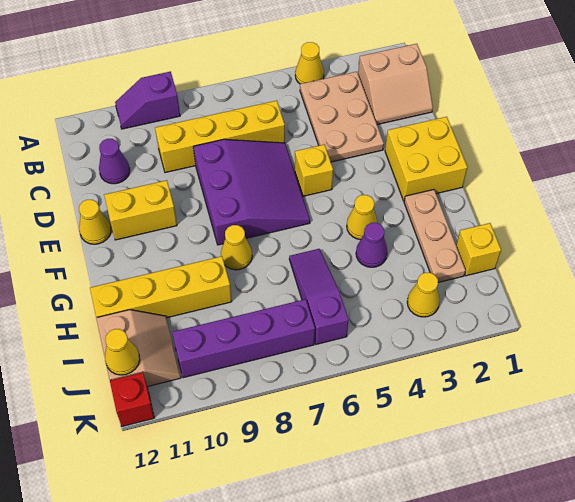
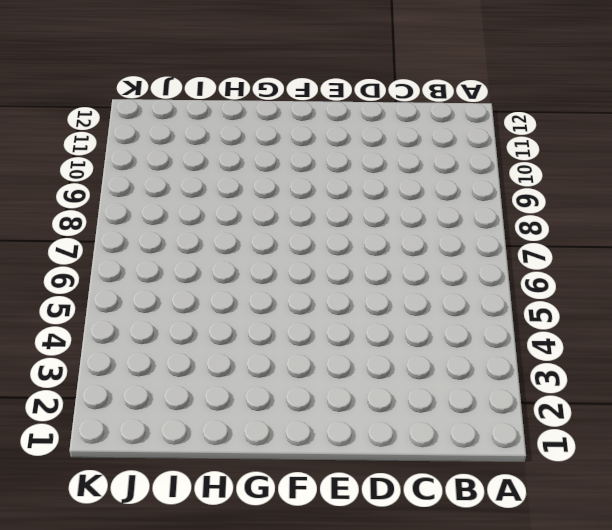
none -> yellow cone A4 level 1
none -> purple slope A9:A10 level 1 top 9
none -> tan slope B1:C2 level 1 top B

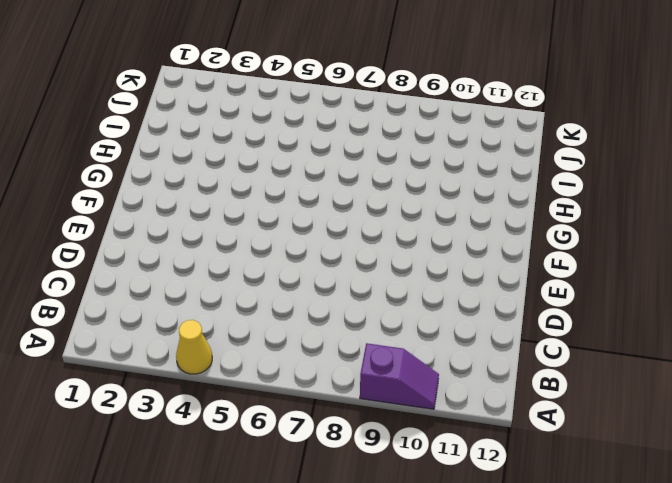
none -> tan slope B1:C2 level 1 top B
none -> tan plate B3:D4 level 1
none -> yellow brick C6:C9 level 1

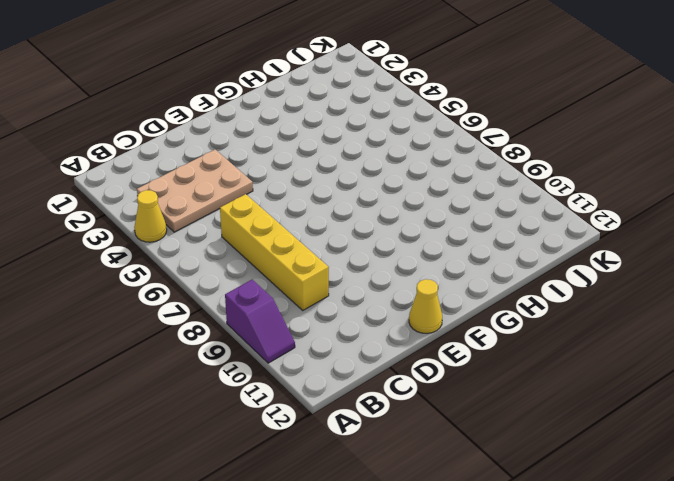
none -> tan slope B1:C2 level 1 top B
none -> purple cone C11 level 1
none -> purple slope D6:F8 level 1 top 8

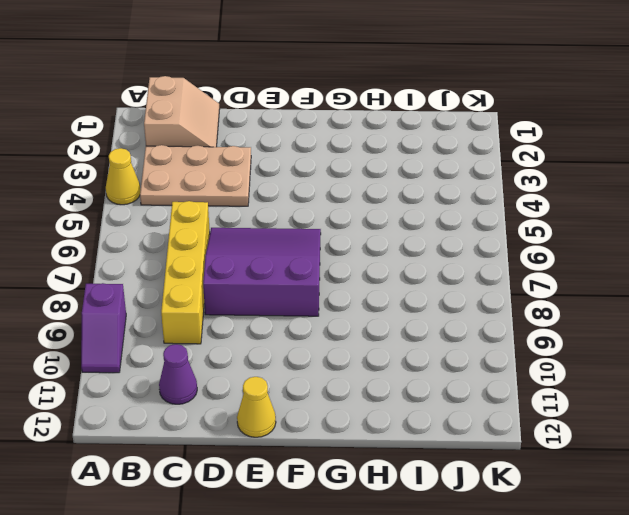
none -> yellow brick E1:F2 level 1
none -> yellow brick E5 level 1
none -> yellow brick E10:E11 level 1

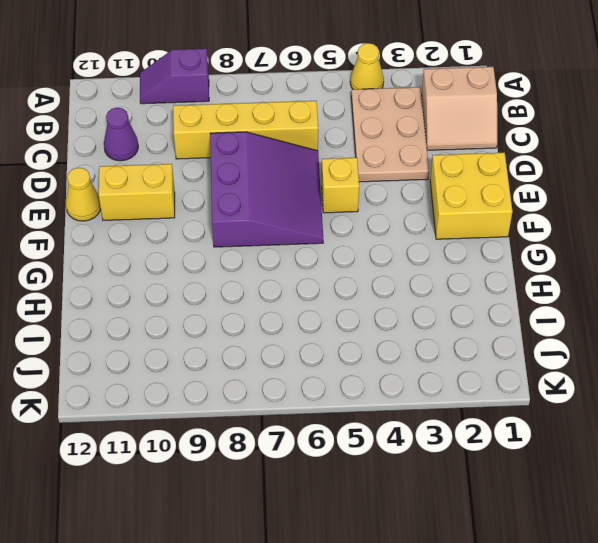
none -> tan plate G2:I2 level 1
none -> yellow cone G4 level 1
none -> yellow cone G8 level 1

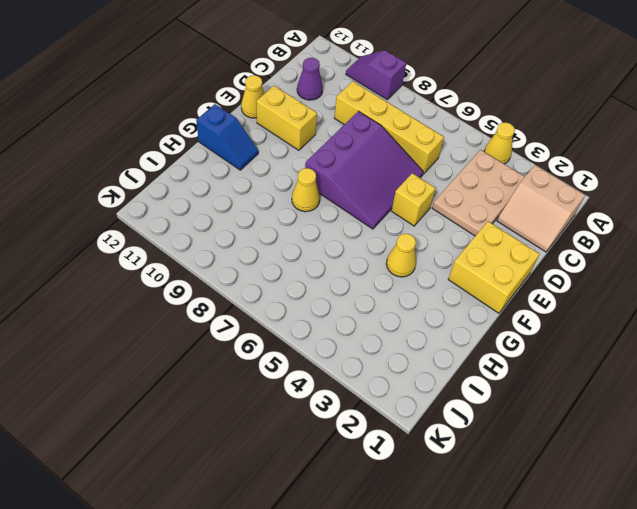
blue slope G11:G12 level 1 top 12 -> none
none -> tan plate G2:I2 level 1
none -> purple cone H4 level 1
none -> purple slope H6:J6 level 1 top J

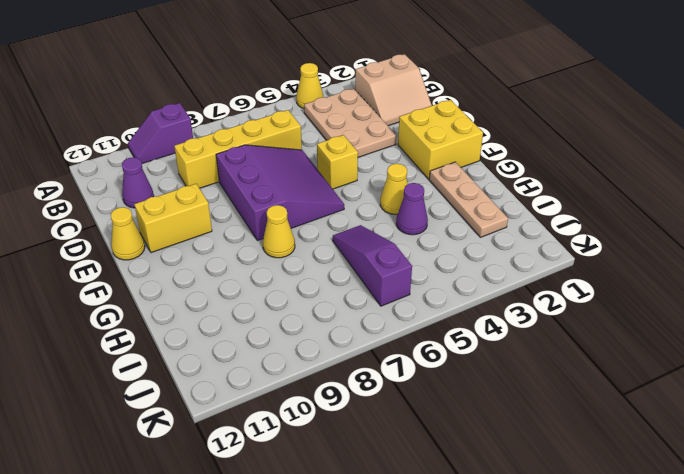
none -> yellow brick H9:H12 level 1
none -> yellow brick I1 level 1
none -> tan slope I11:J12 level 1 top 12

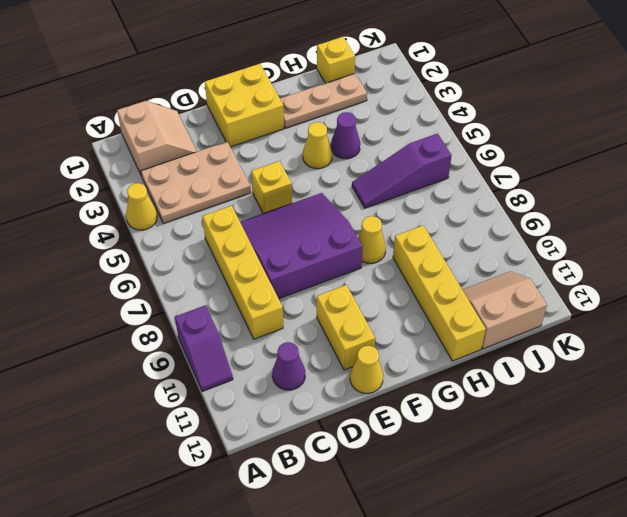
none -> yellow cone J3 level 1
none -> purple brick J7:J10 level 1
none -> red brick K12 level 1

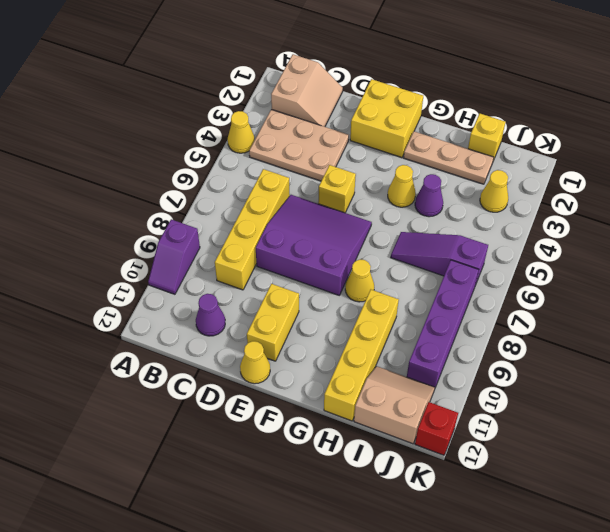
none -> yellow cone J12 level 2

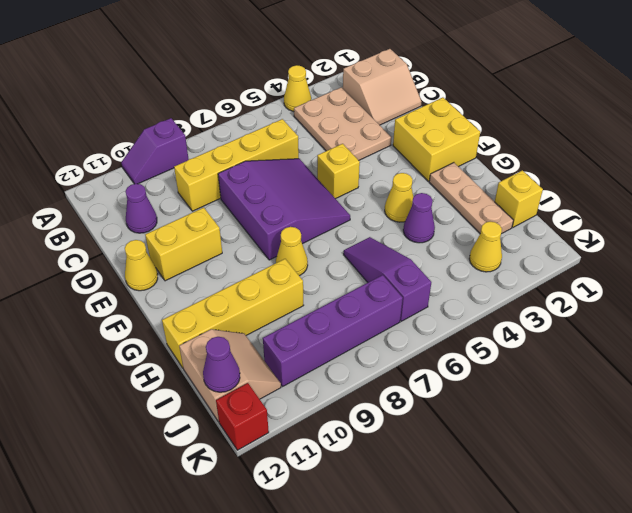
purple cone J12 level 2 -> yellow cone J12 level 2

